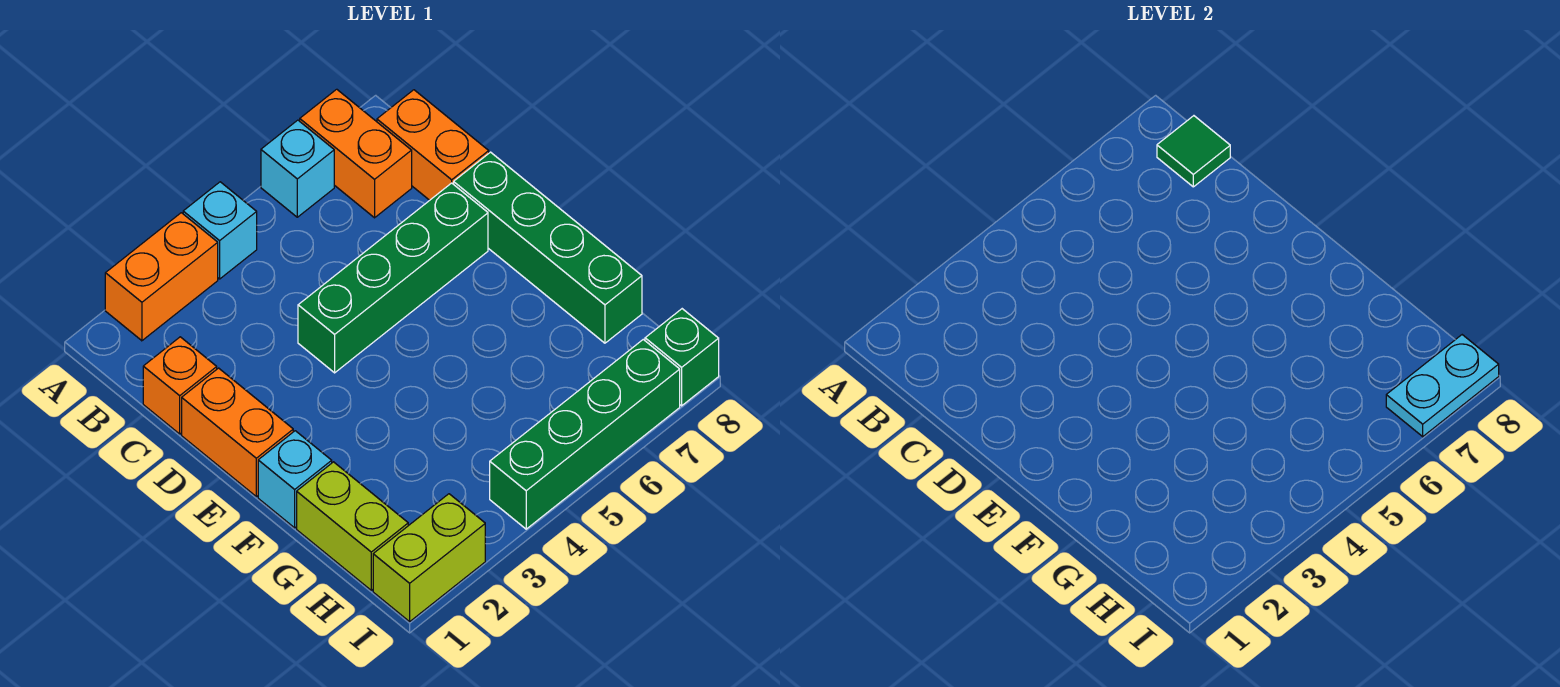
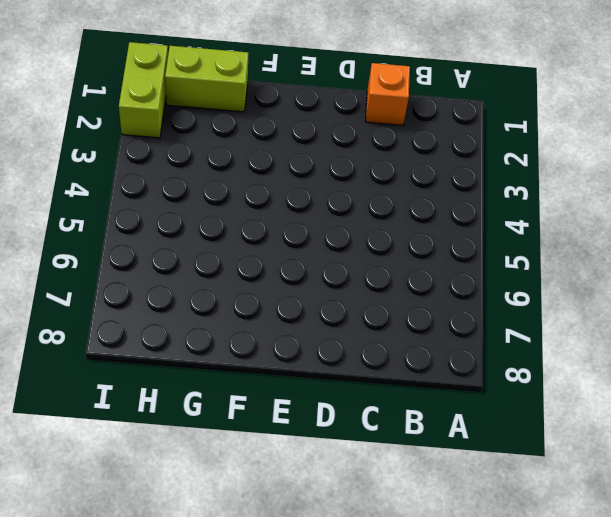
none -> orange brick A2:A3 level 1
none -> cyan brick A4 level 1
none -> cyan brick A6 level 1

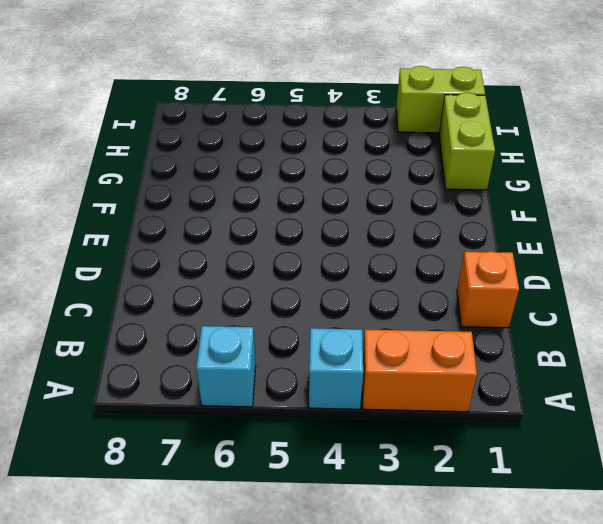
none -> orange brick A7:B7 level 1
none -> orange brick B8:C8 level 1
none -> orange brick D1:E1 level 1

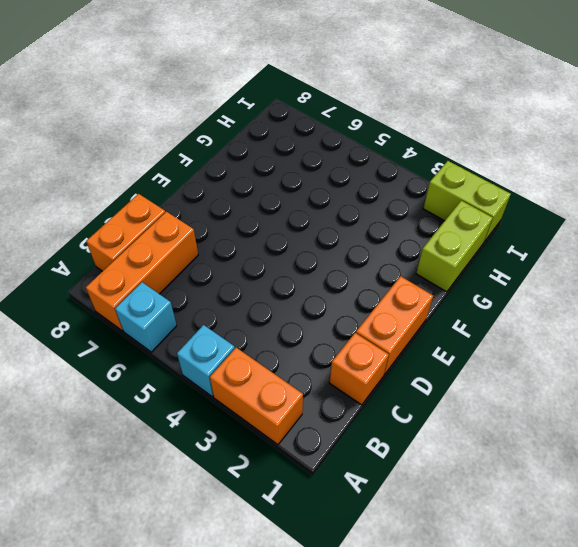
orange brick A7:C7 level 1 -> orange brick A7:B7 level 1
none -> green brick D4:D7 level 1
none -> green brick D8:G8 level 1
none -> cyan brick F1 level 1

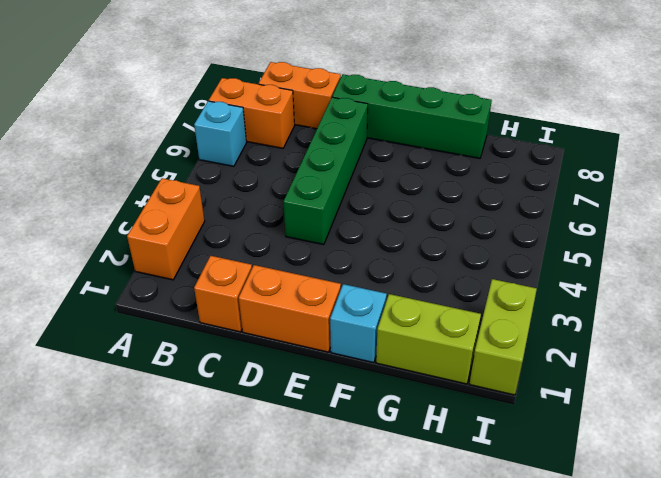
none -> cyan brick A4 level 1
none -> green brick I4:I7 level 1
none -> green brick I8 level 1

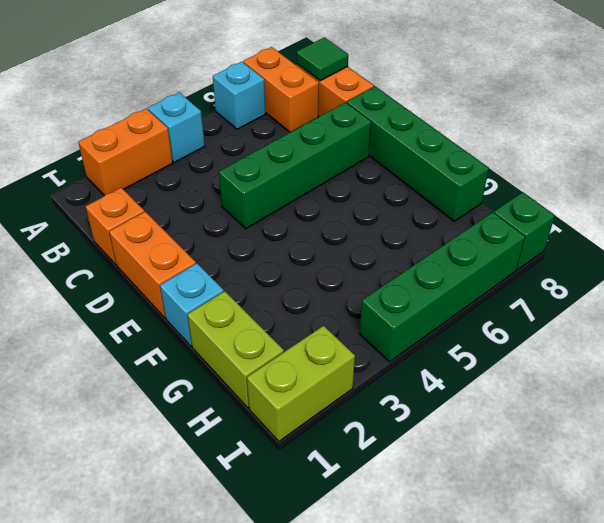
none -> cyan plate I7:I8 level 2

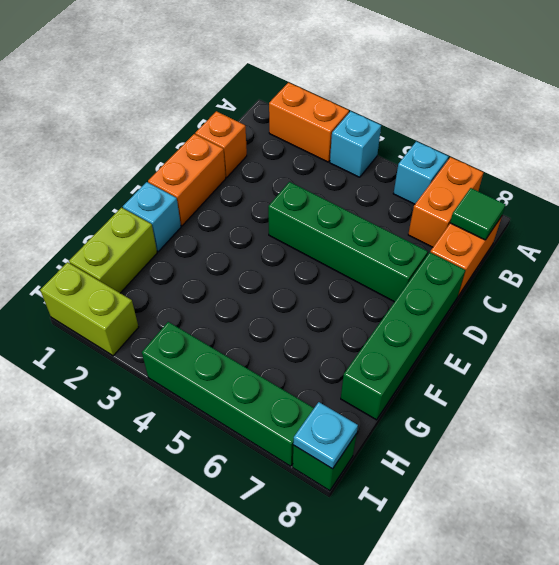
cyan plate I8 level 2 -> cyan plate I7:I8 level 2

